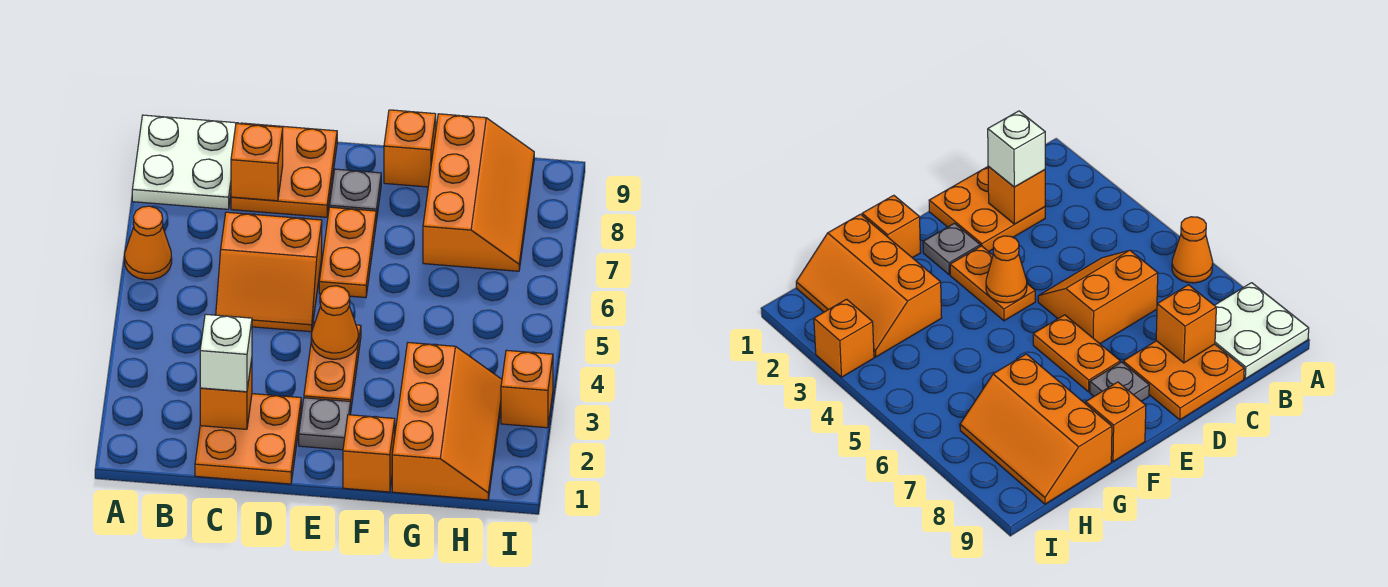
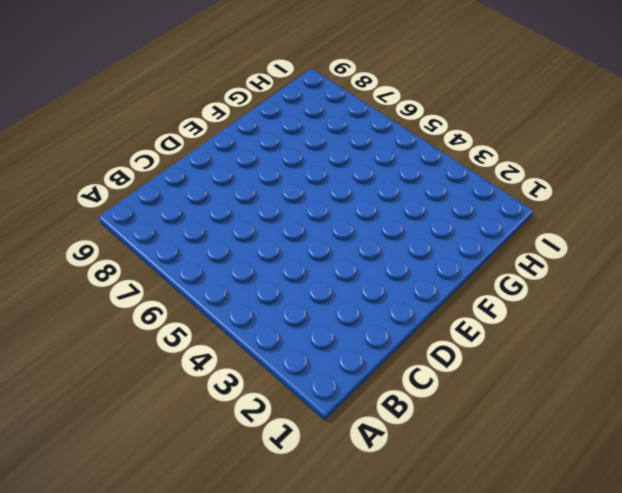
none -> orange cone A6 level 1
none -> white plate A8:B9 level 1
none -> orange plate C1:D2 level 1

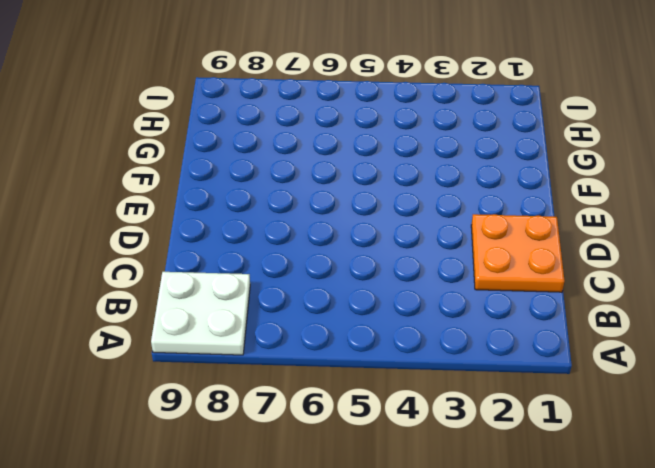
none -> orange cone A6 level 1
none -> orange slope C5:D6 level 1 top 6
none -> orange plate C8:D9 level 1

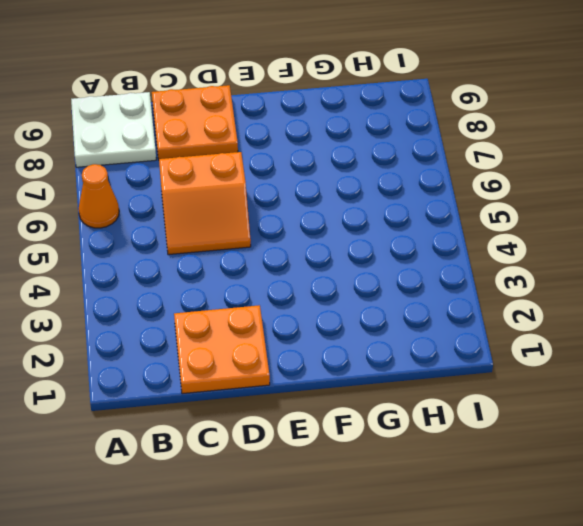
none -> grey plate E2 level 1
none -> orange plate E3:E4 level 1
none -> orange plate E6:E7 level 1

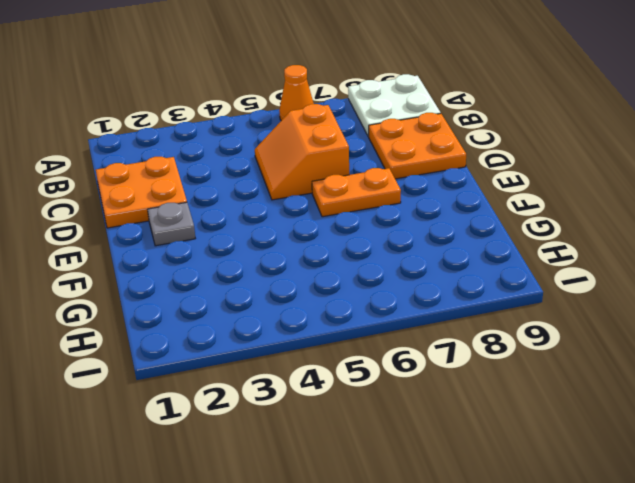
none -> orange plate E3:E4 level 1
none -> grey plate E8 level 1
none -> orange brick F1 level 1

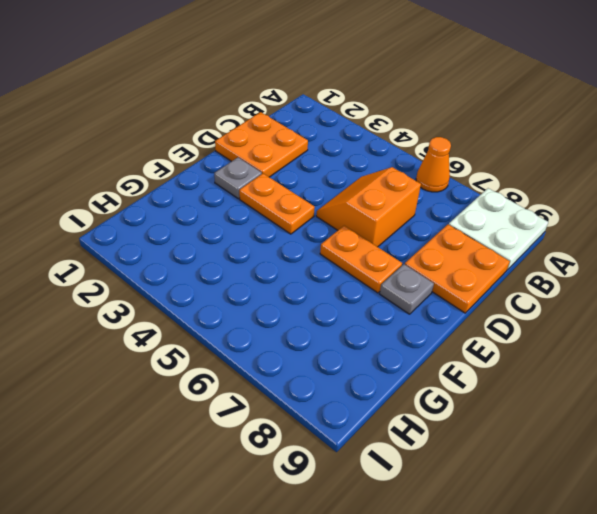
none -> orange brick F1 level 1
none -> orange brick F9 level 1
none -> orange slope G1:H3 level 1 top G

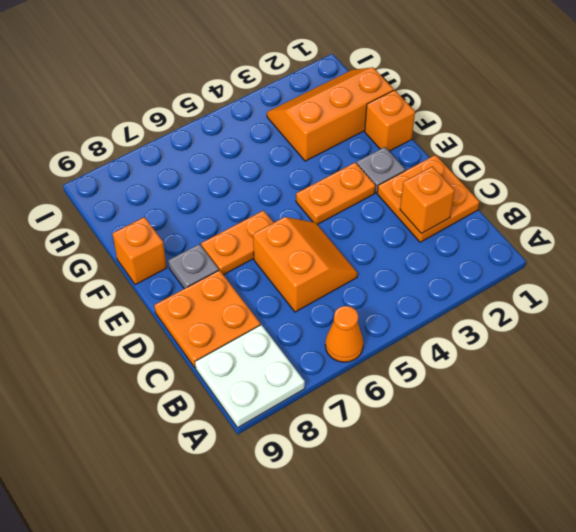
none -> orange slope G7:H9 level 1 top G
none -> orange brick I3 level 1
none -> orange brick C8 level 2

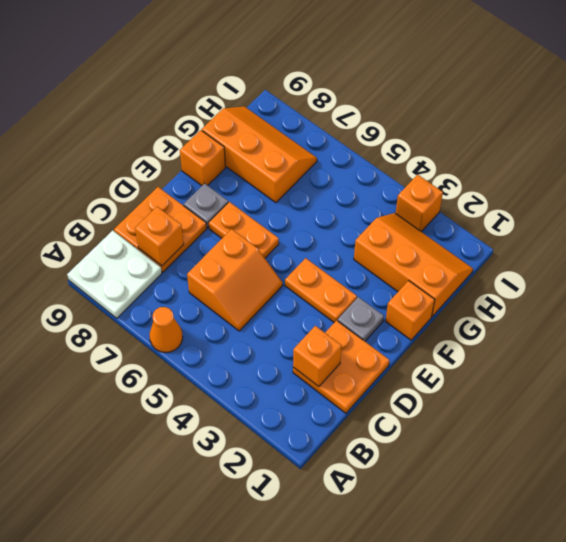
none -> orange cone E4 level 2
none -> white brick C2 level 3

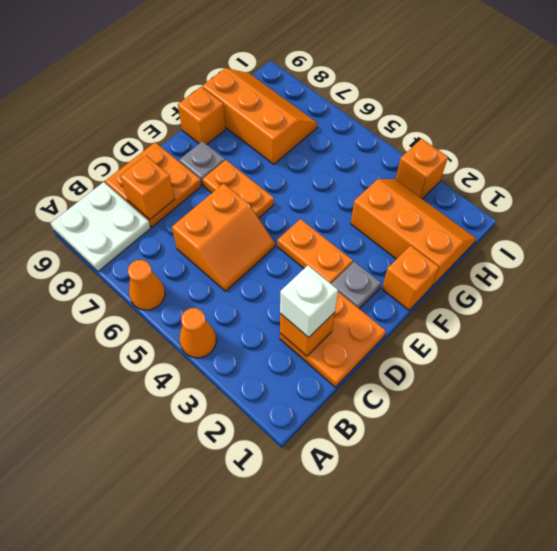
orange cone A4 level 1 -> orange cone E4 level 2

